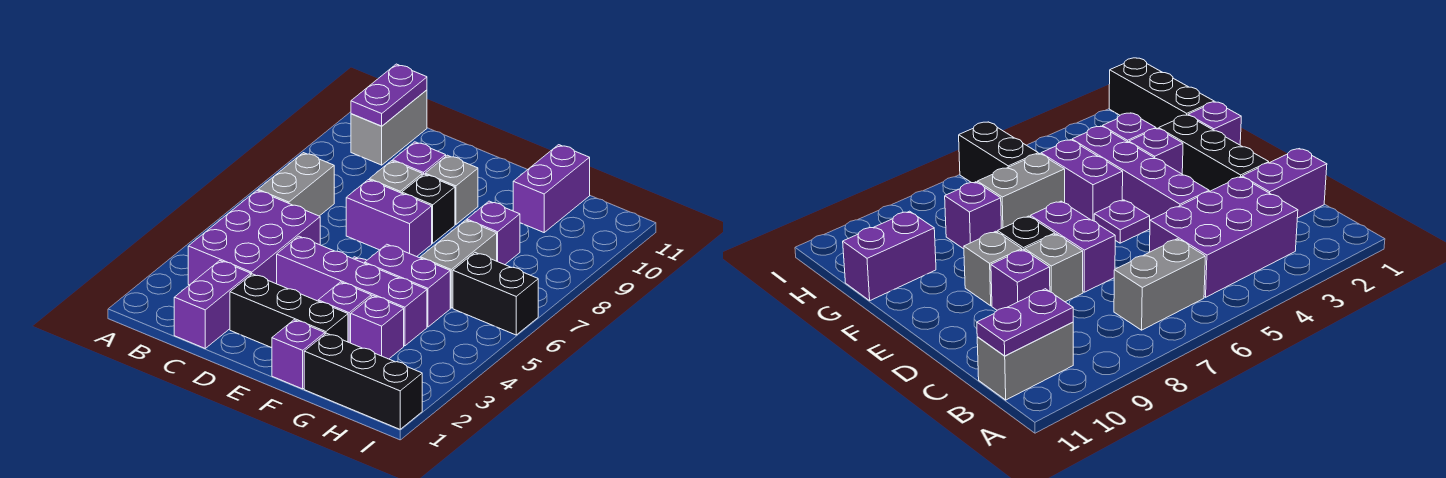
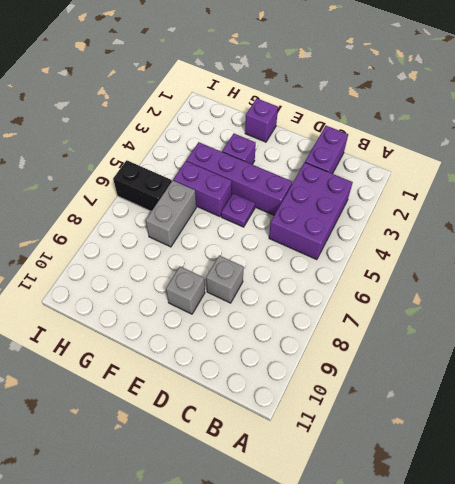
none -> grey brick B6:B7 level 1
none -> grey brick B10:B11 level 1
none -> black brick D2:F2 level 1

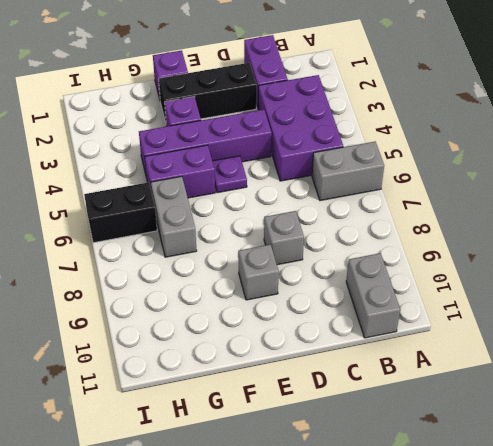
grey brick A6:B6 level 1 -> grey brick B6:B7 level 1
none -> purple brick D7:E7 level 1
none -> purple brick D9 level 1
none -> black brick E8 level 1

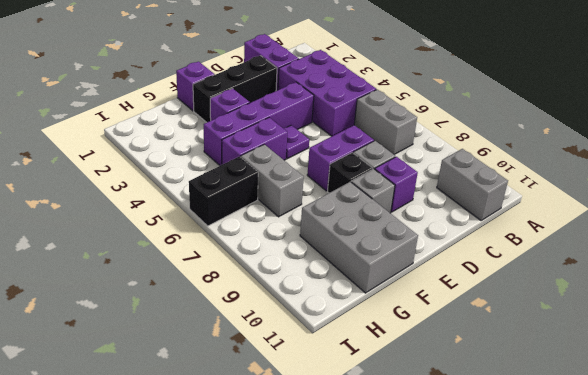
grey brick F9:G11 level 1 -> purple brick G10:G11 level 1
none -> black brick G1:I1 level 1
none -> purple brick G3 level 1
none -> purple brick G8 level 1

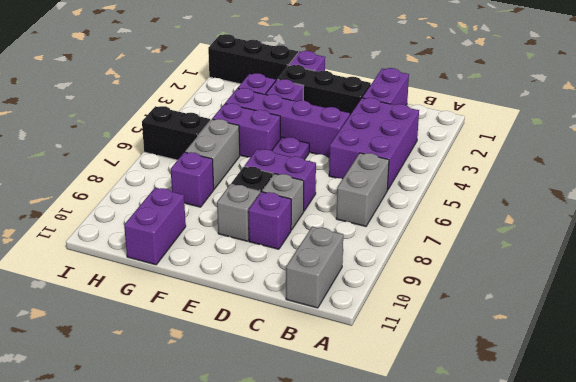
none -> purple plate B10:B11 level 2

